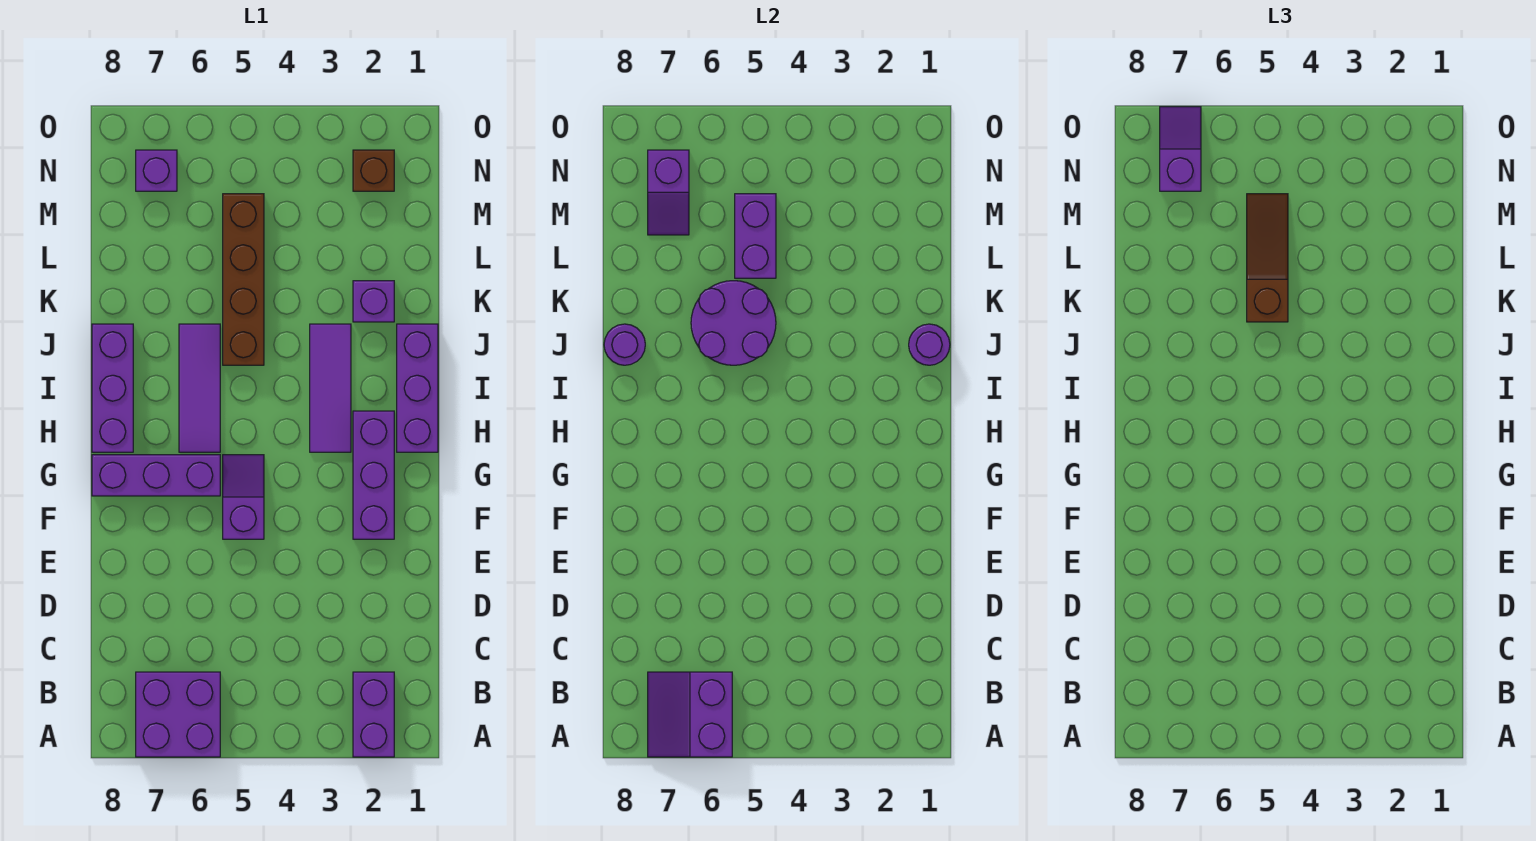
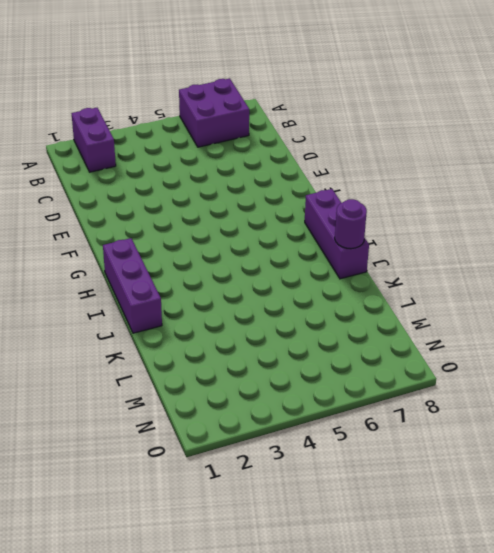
none -> purple brick F2:H2 level 1
none -> purple slope F5:G5 level 1 top F
none -> purple brick G6:G8 level 1

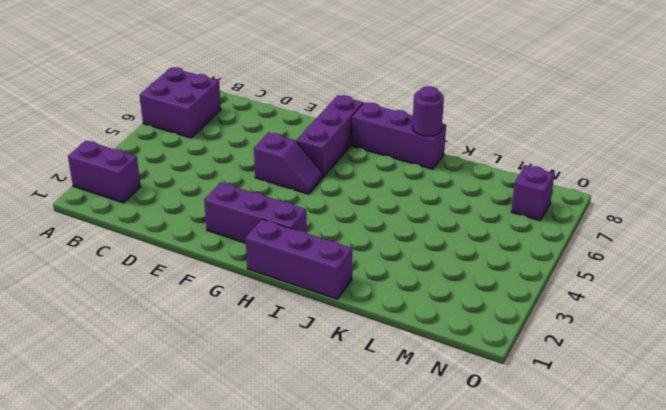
none -> purple tile H3:J3 level 1
none -> purple tile H6:J6 level 1
none -> brown brick J5:M5 level 1

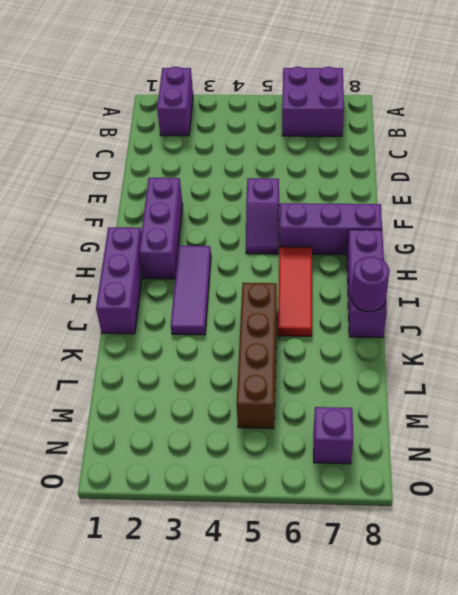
red tile H6:J6 level 1 -> purple tile H6:J6 level 1
none -> purple brick K2 level 1
none -> brown brick N2 level 1
none -> purple slope A6:B7 level 2 top 6

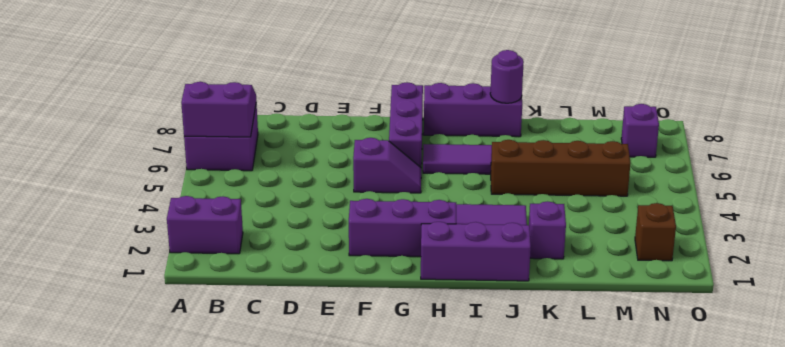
none -> purple round brick J1 level 2
none -> purple round brick J5:K6 level 2
none -> purple brick L5:M5 level 2

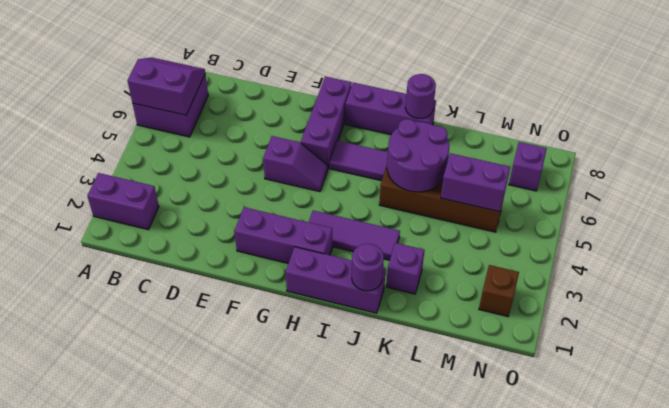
none -> purple slope M7:N7 level 2 top N
none -> brown slope K5:M5 level 3 top K
none -> purple slope N7:O7 level 3 top N

